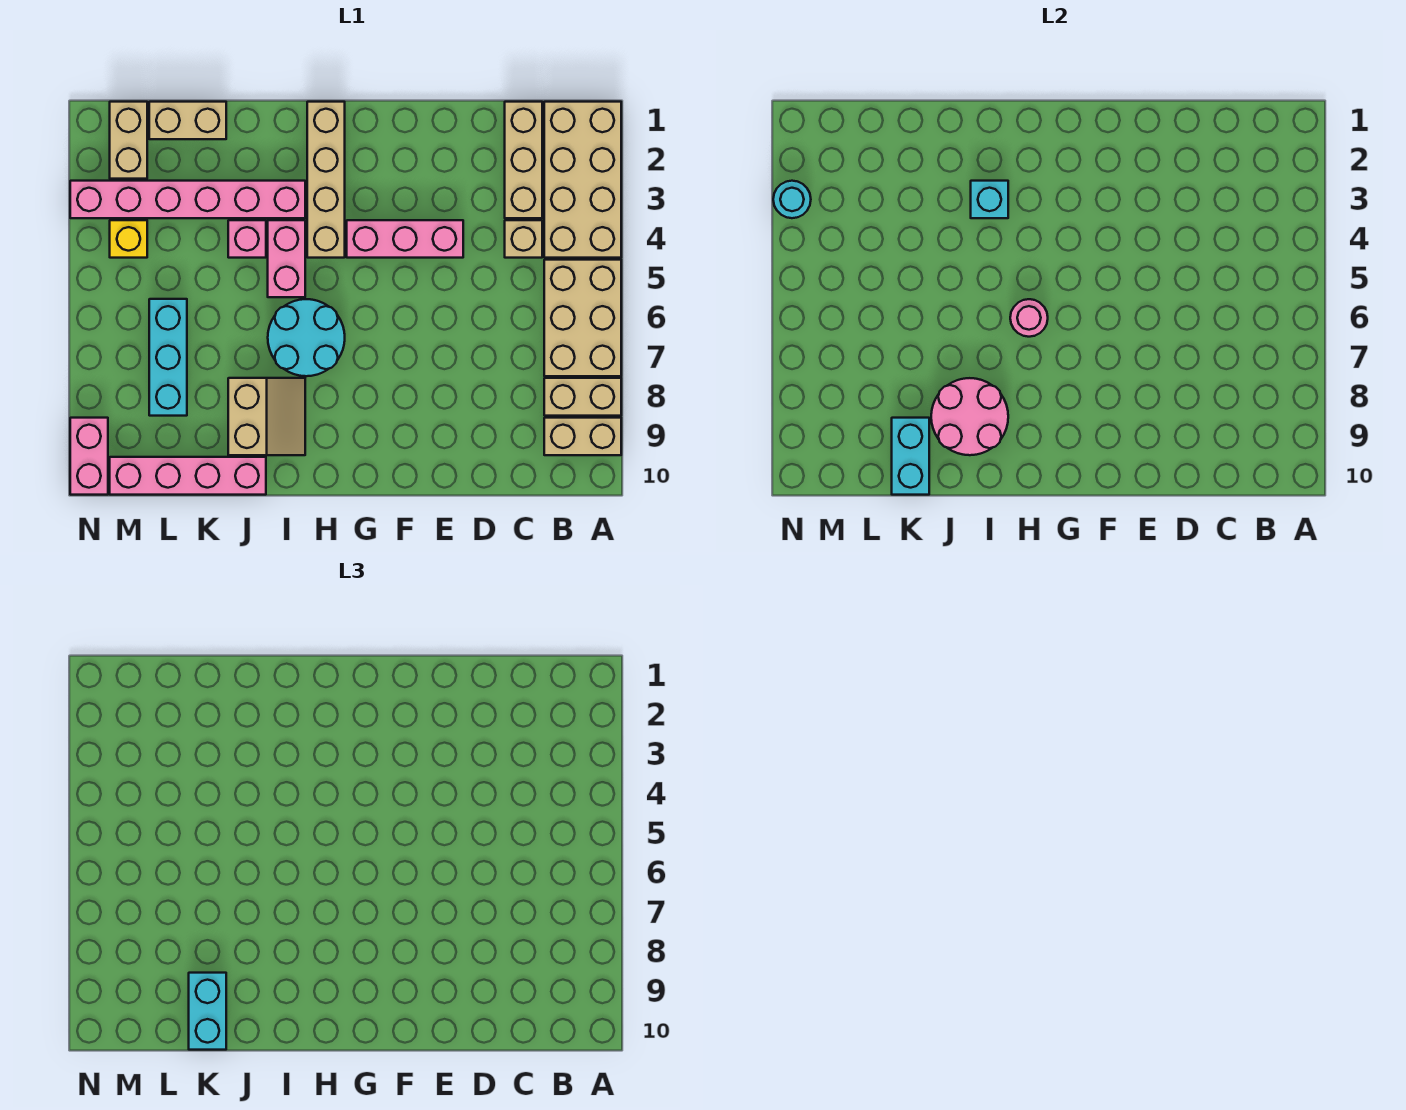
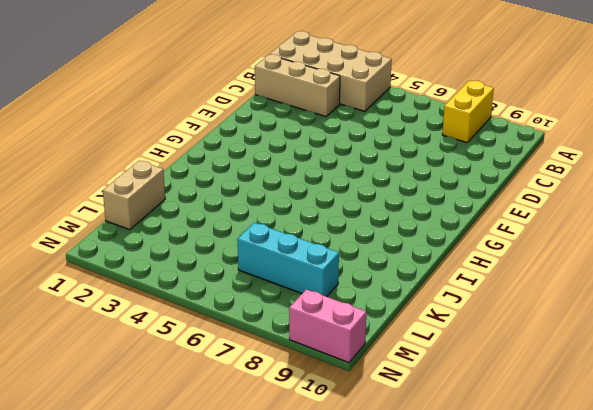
yellow brick A8:B8 level 1 -> tan brick A8:B8 level 1
none -> tan brick A5:B7 level 1
none -> tan brick A9:B9 level 1
none -> tan brick C4 level 1

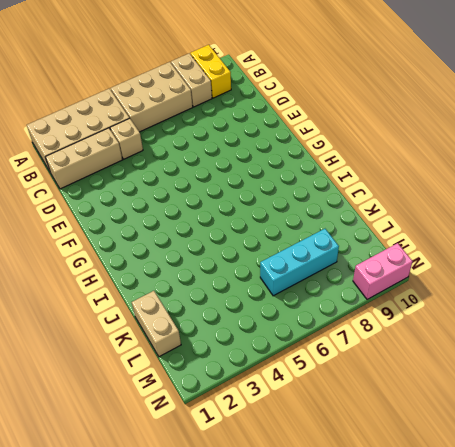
yellow brick A9:B9 level 1 -> tan brick A9:B9 level 1
none -> pink brick E4:G4 level 1
none -> tan brick H1:H4 level 1
none -> cyan round brick H6:I7 level 1

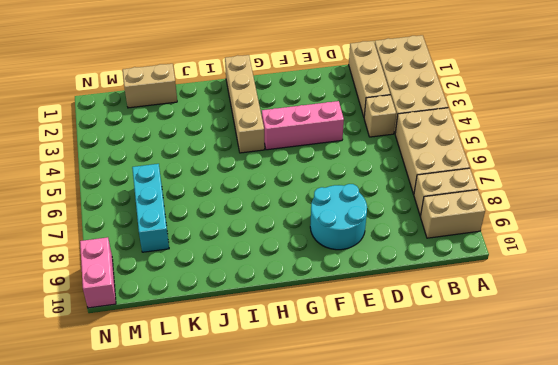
cyan round brick E8:F9 level 1 -> cyan round brick H6:I7 level 1
none -> pink brick I3:N3 level 1
none -> pink brick I4:I5 level 1
none -> tan slope I8:J9 level 1 top J

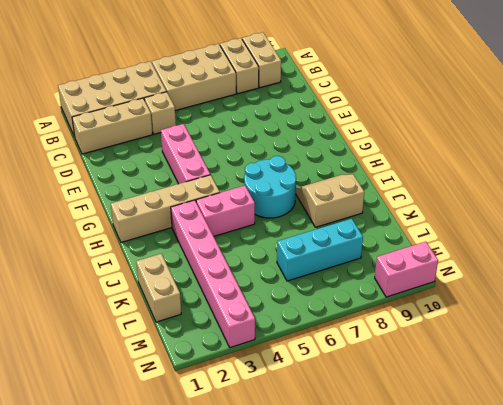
none -> pink brick J4 level 1
none -> pink brick J10:M10 level 1
none -> tan brick M1:M2 level 1

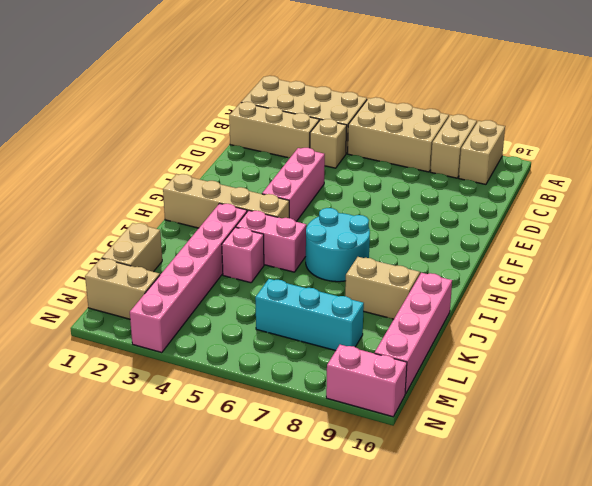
none -> yellow brick M4 level 1
none -> pink round brick H6 level 2
none -> cyan brick I3 level 2

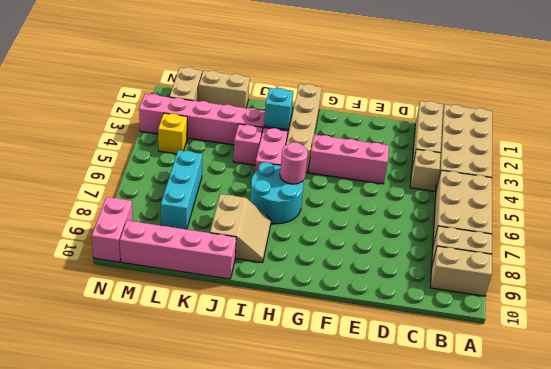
none -> pink round brick I8:J9 level 2
none -> cyan brick K9:K10 level 2
none -> cyan round brick N3 level 2

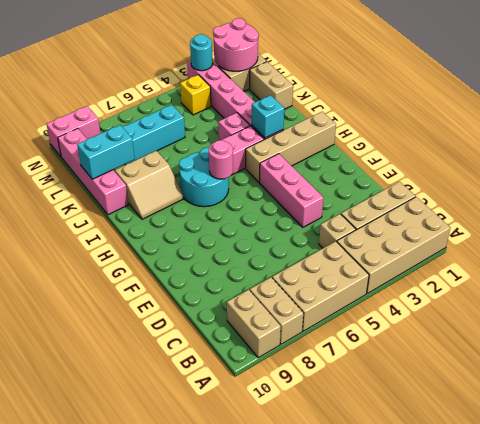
pink round brick M1:N2 level 2 -> pink round brick I8:J9 level 2
none -> cyan brick K9:K10 level 3

